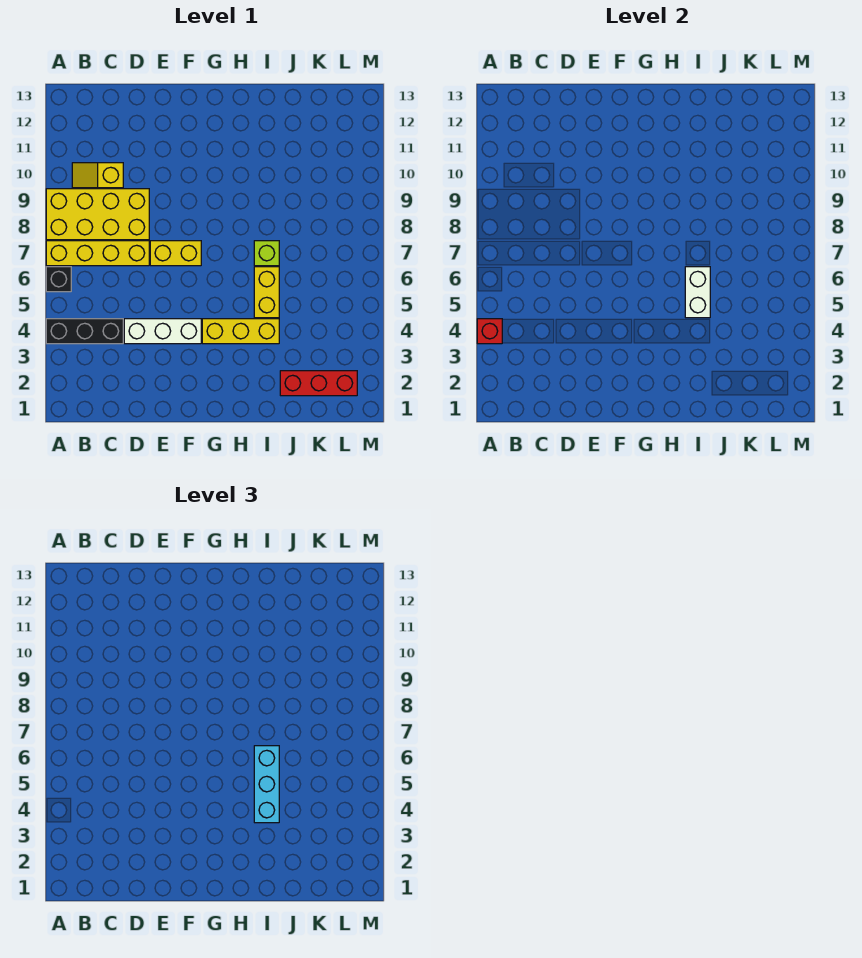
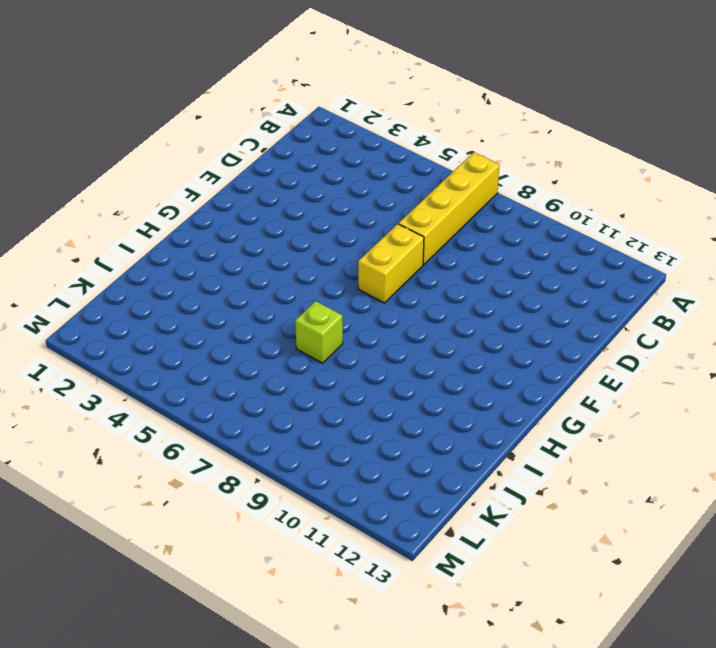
none -> black brick A4:C4 level 1
none -> black brick A6 level 1
none -> yellow brick A8:D9 level 1

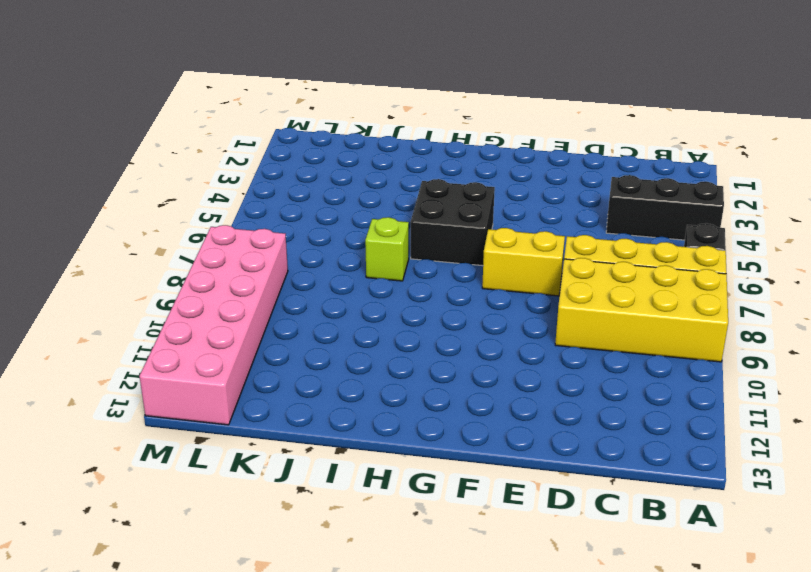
black brick G5:H6 level 1 -> none
pink brick L8:M13 level 1 -> none
none -> yellow slope B10:C10 level 1 top C
none -> white brick D4:F4 level 1
none -> yellow brick G4:I4 level 1

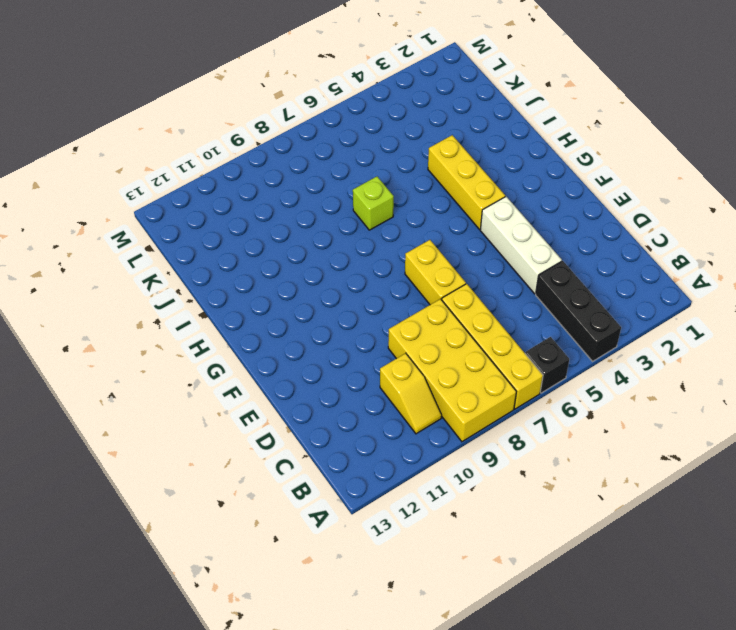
none -> yellow brick I5:I6 level 1
none -> red brick J2:L2 level 1
none -> red brick A4 level 2

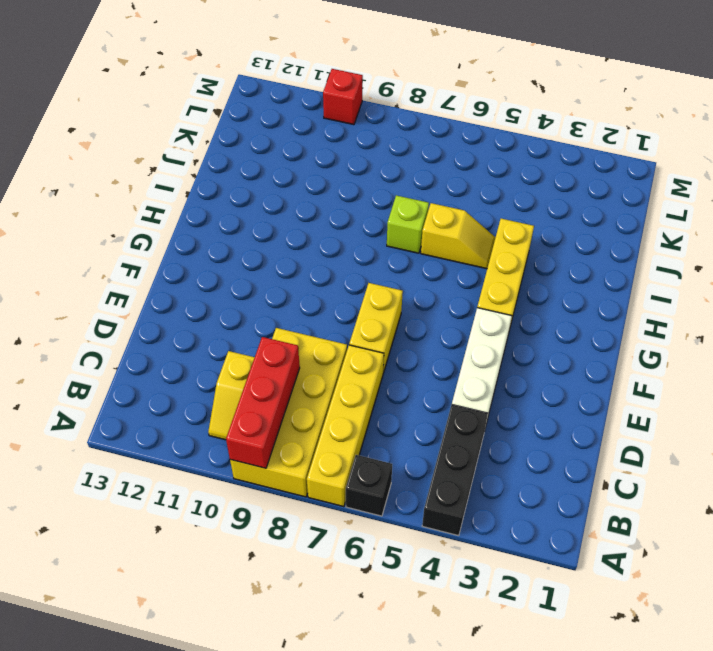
red brick A9:C9 level 2 -> red brick J2:L2 level 1
yellow slope I5:I6 level 1 top 6 -> yellow brick I5:I6 level 1
red brick M10 level 1 -> red brick A4 level 2
none -> white brick I5:I6 level 2
none -> cyan brick I4:I6 level 3

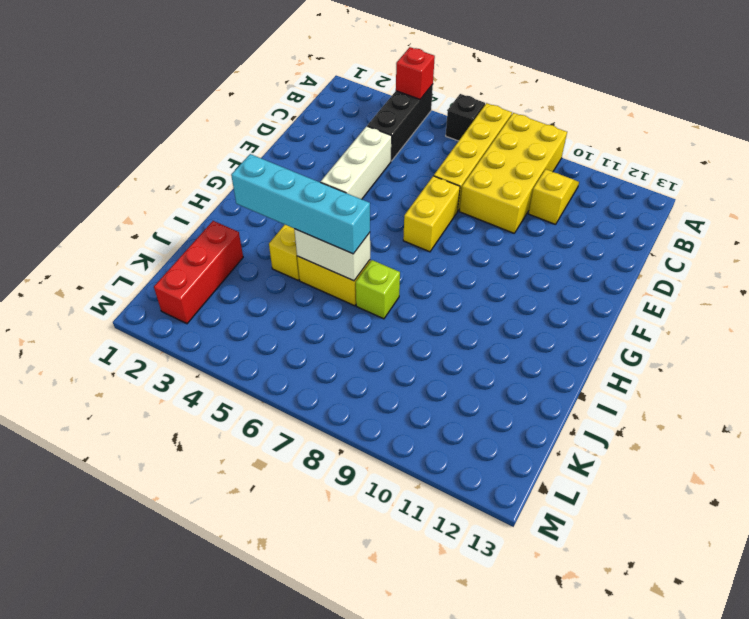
cyan brick I3:I6 level 3 -> cyan brick I4:I6 level 3

